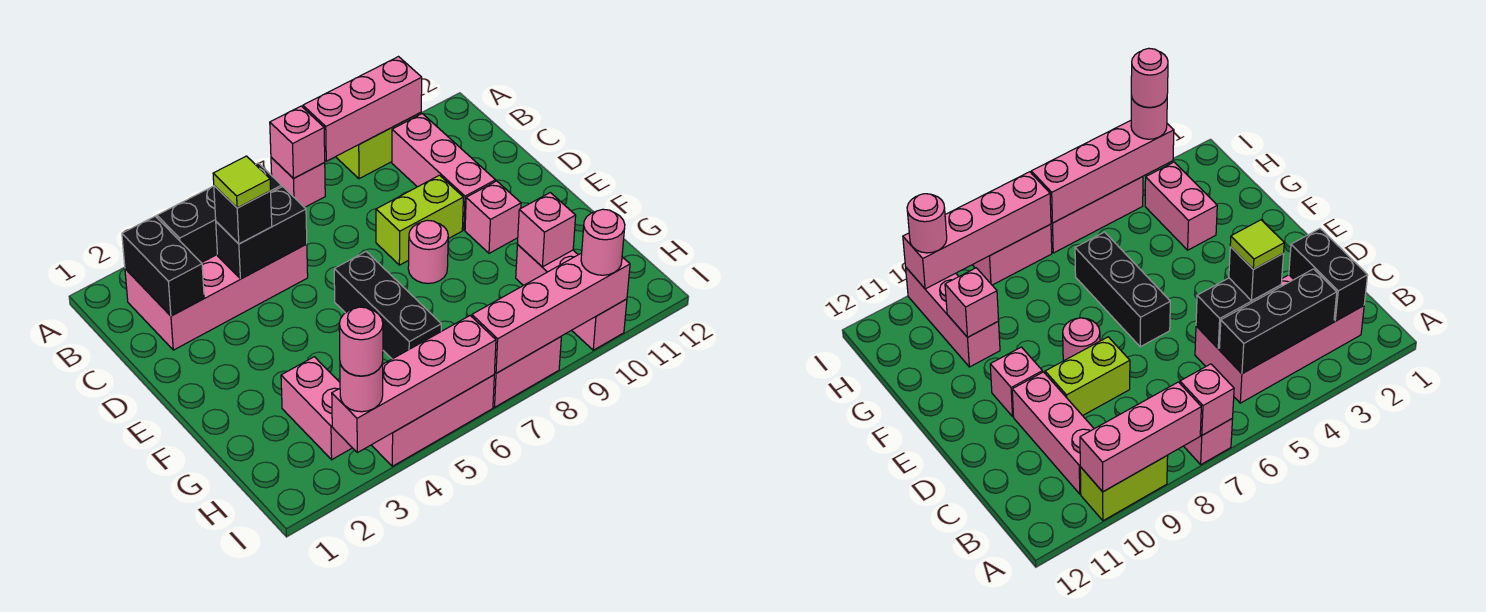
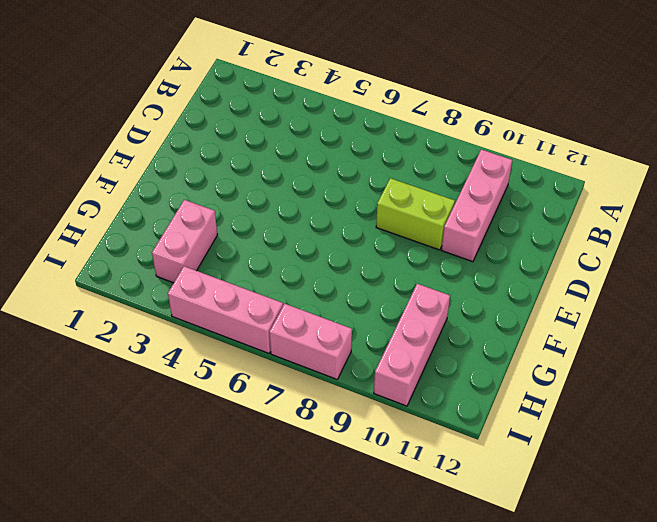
none -> pink brick A7 level 1
none -> lime brick A9:A10 level 1
none -> pink brick B2:C5 level 1

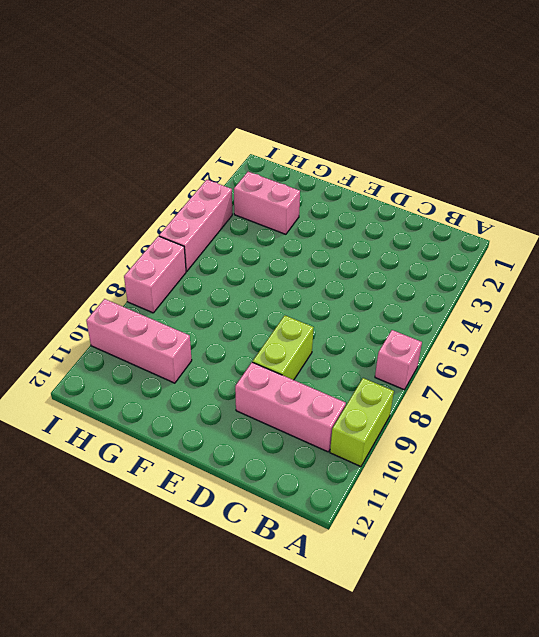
none -> pink brick B2:C5 level 1
none -> black brick E6:G6 level 1
none -> pink round brick E8 level 1

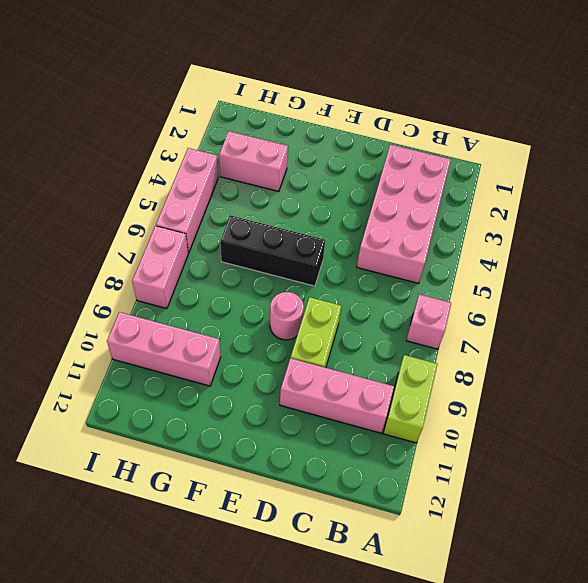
none -> pink brick E10 level 1
none -> pink brick A7 level 2
none -> pink brick A8:A10 level 2

